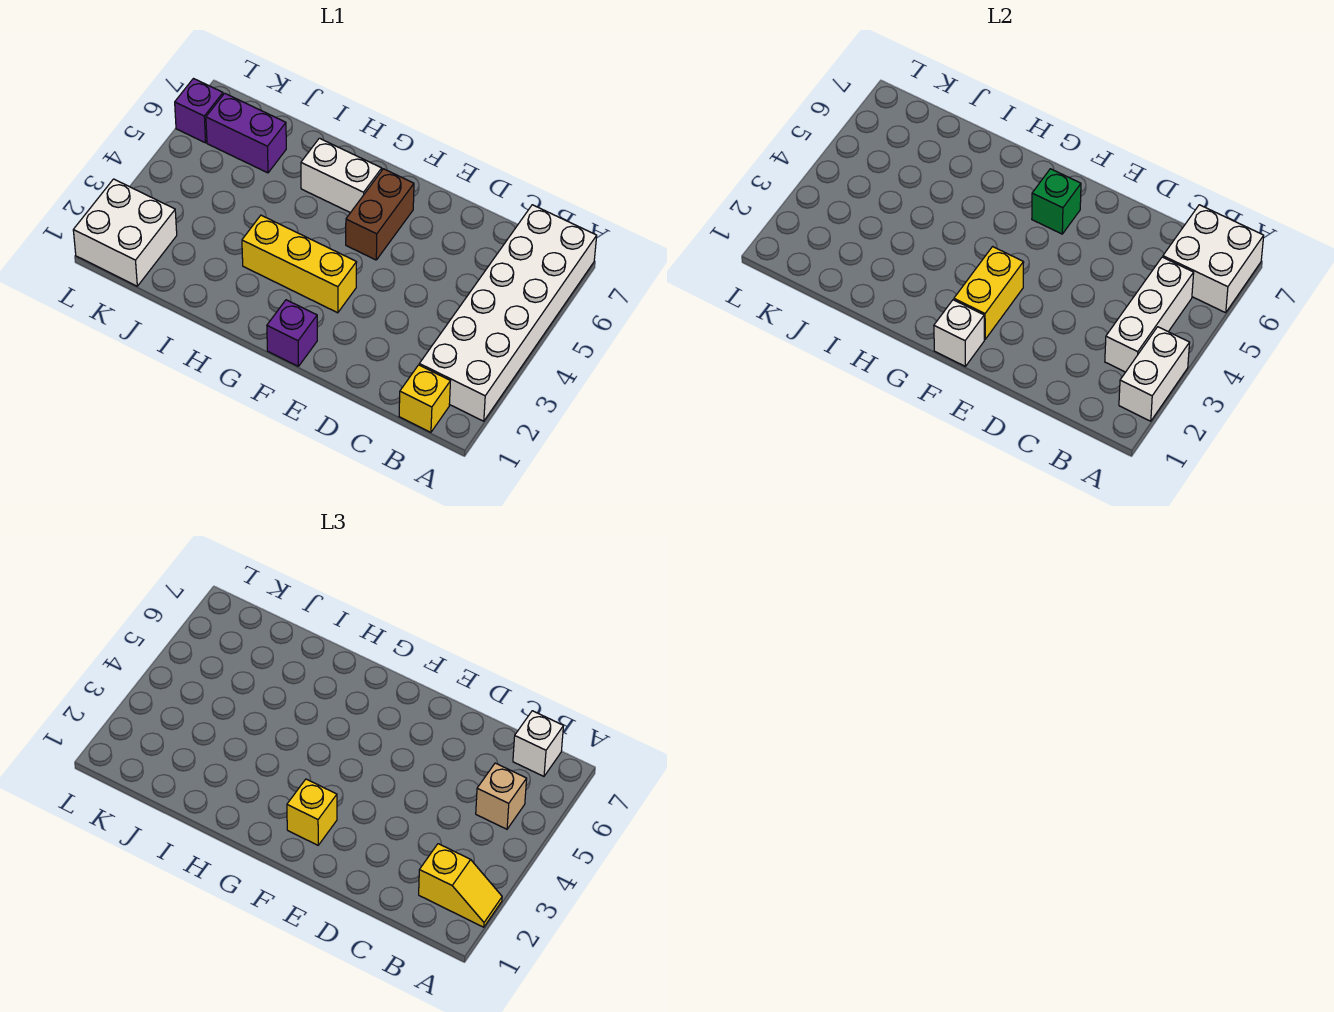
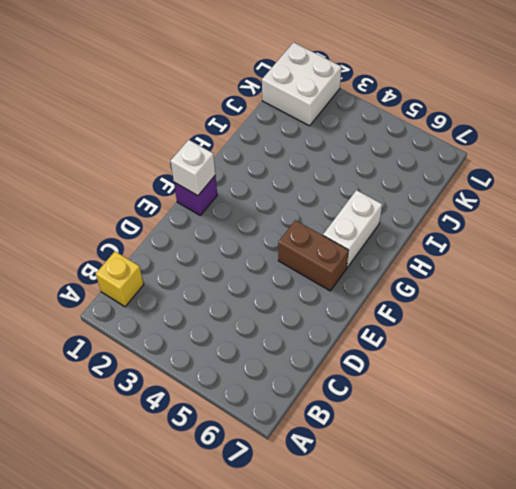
none -> white brick A2:B7 level 1
none -> yellow brick F3:H3 level 1
none -> purple brick J6:K6 level 1

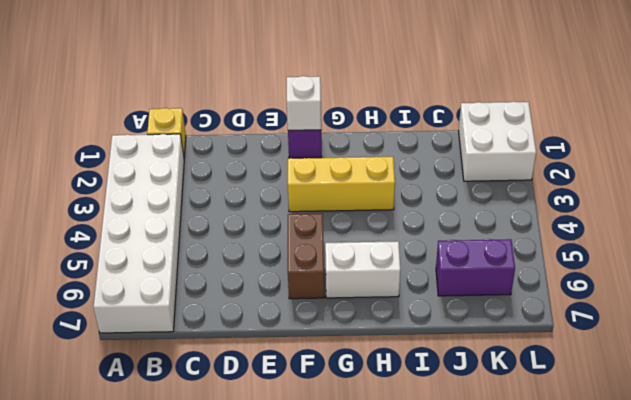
none -> purple brick L6 level 1
none -> white brick A2:A3 level 2
none -> white brick A6:B7 level 2

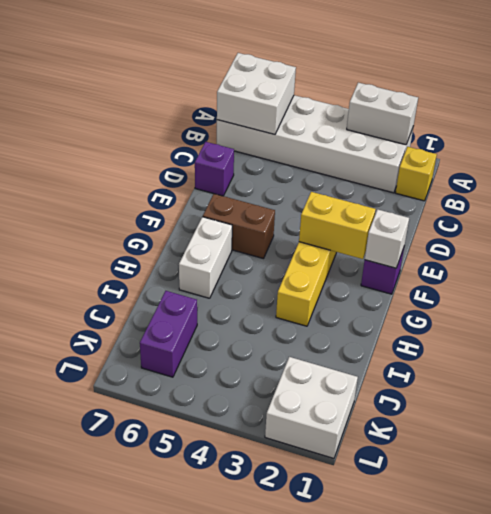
purple brick D7 level 1 -> purple brick L6 level 1
none -> white brick B3:B5 level 2
none -> green brick F6 level 2
none -> yellow slope A2:B2 level 3 top B

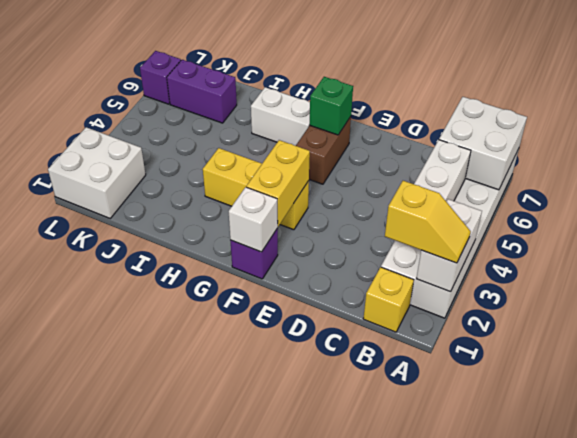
none -> tan brick B5 level 3
none -> white brick B7 level 3
none -> yellow brick F2 level 3

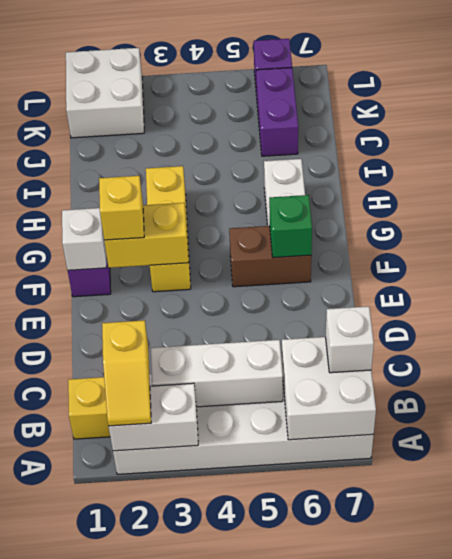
none -> tan brick B5 level 3

